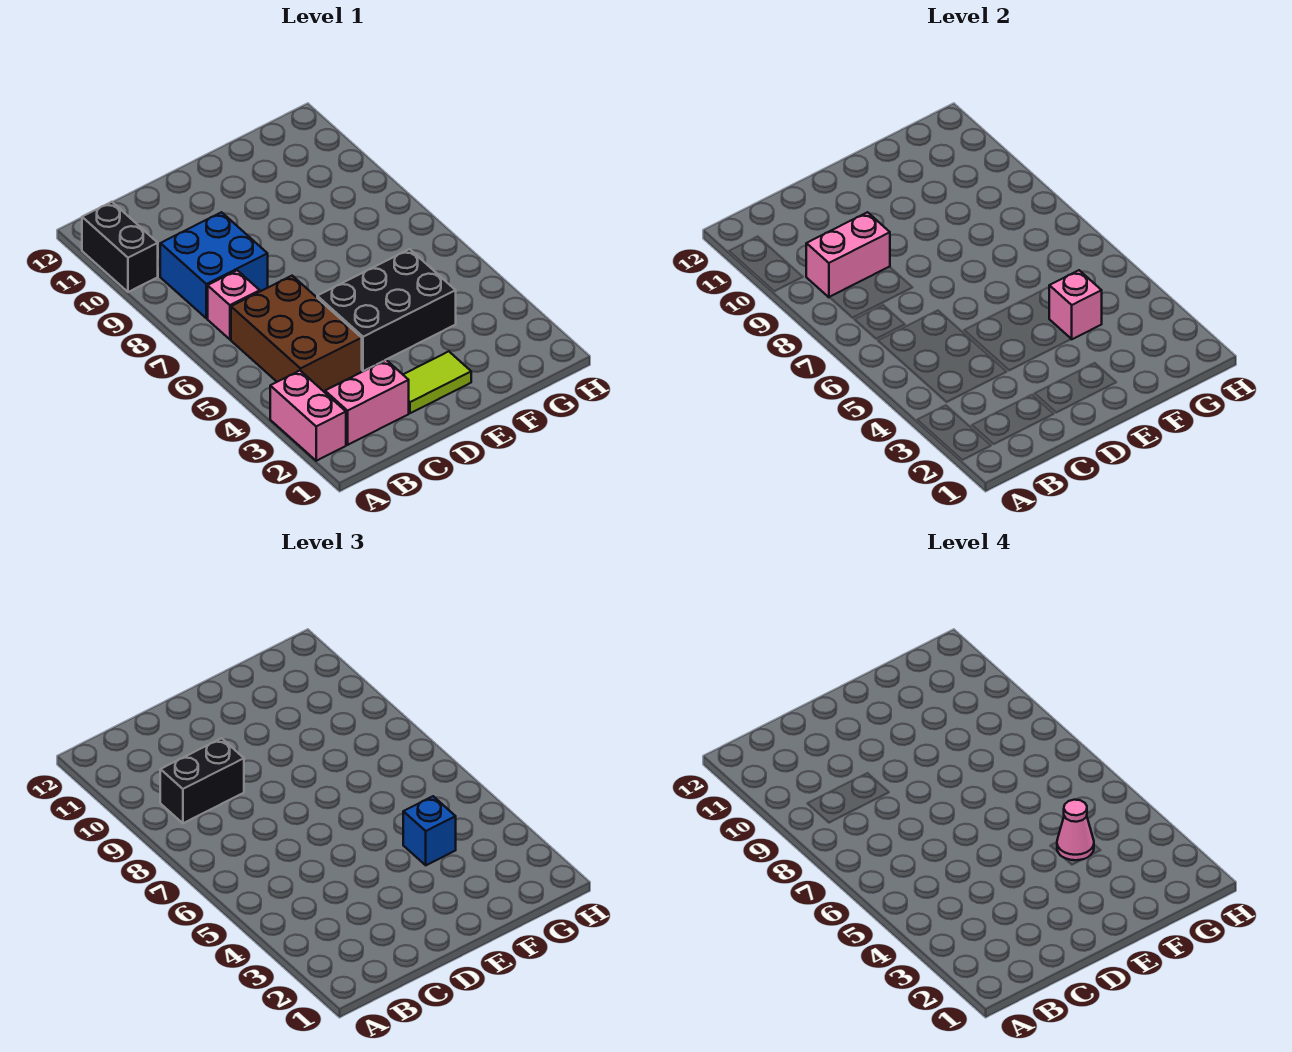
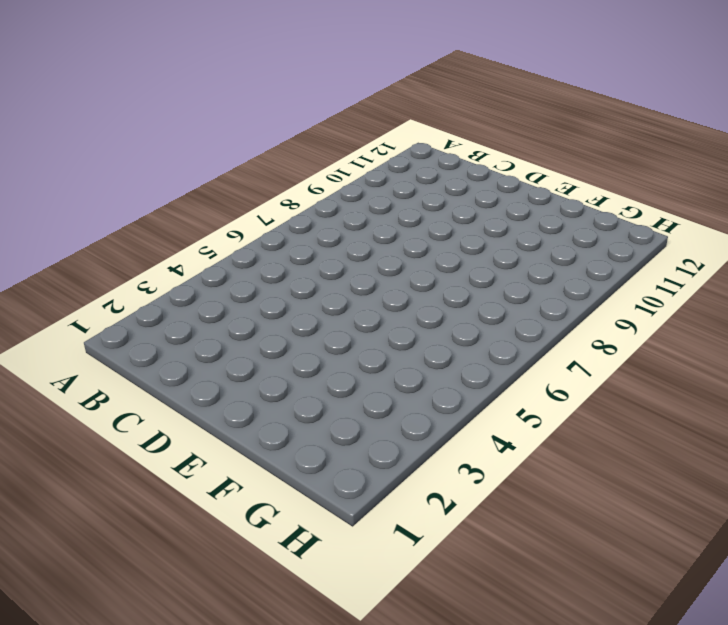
none -> pink brick A2:A3 level 1
none -> black brick A10:A11 level 1
none -> pink brick B2:C2 level 1

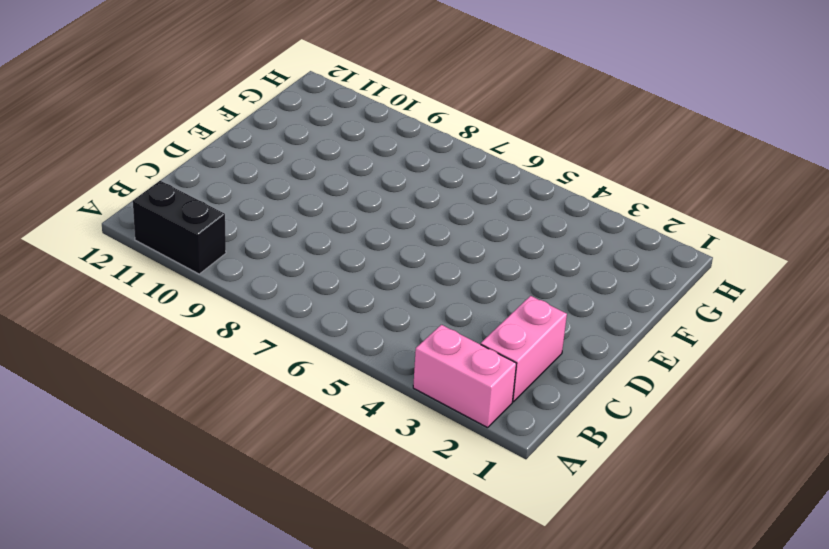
none -> brown brick B4:C6 level 1
none -> pink brick B7 level 1
none -> blue brick B8:C9 level 1

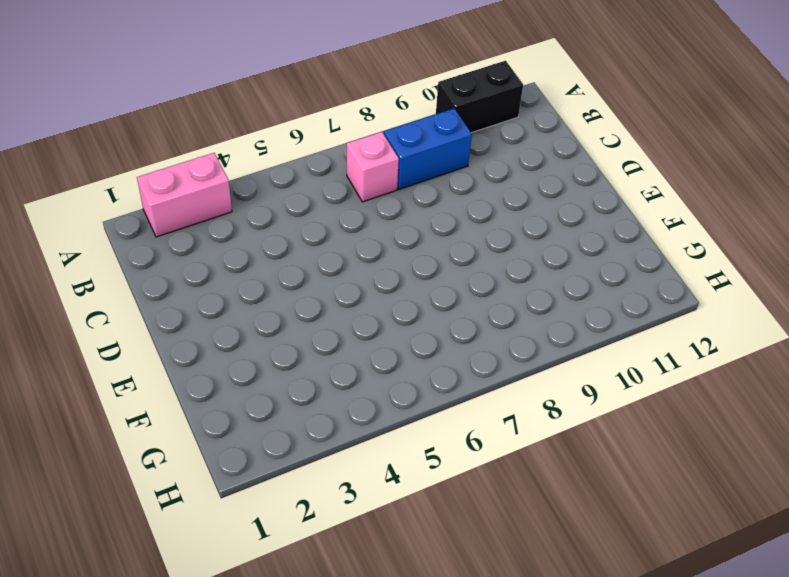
blue brick B8:B9 level 1 -> blue brick B8:C9 level 1
none -> pink brick B2:C2 level 1
none -> brown brick B4:C6 level 1
none -> lime tile D2:E2 level 1

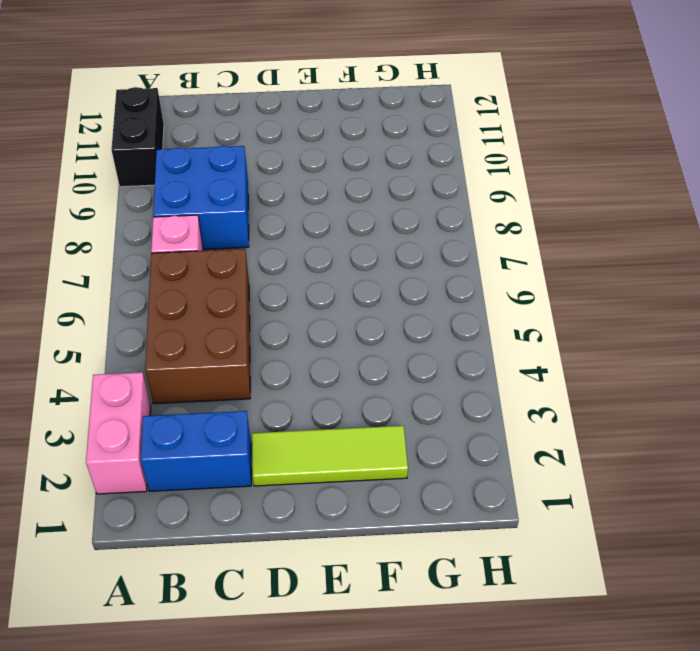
blue brick B2:C2 level 1 -> pink brick B2:C2 level 1
lime tile D2:F2 level 1 -> lime tile D2:E2 level 1
none -> black brick D4:F5 level 1
none -> pink brick B9:C9 level 2
none -> pink brick F4 level 2

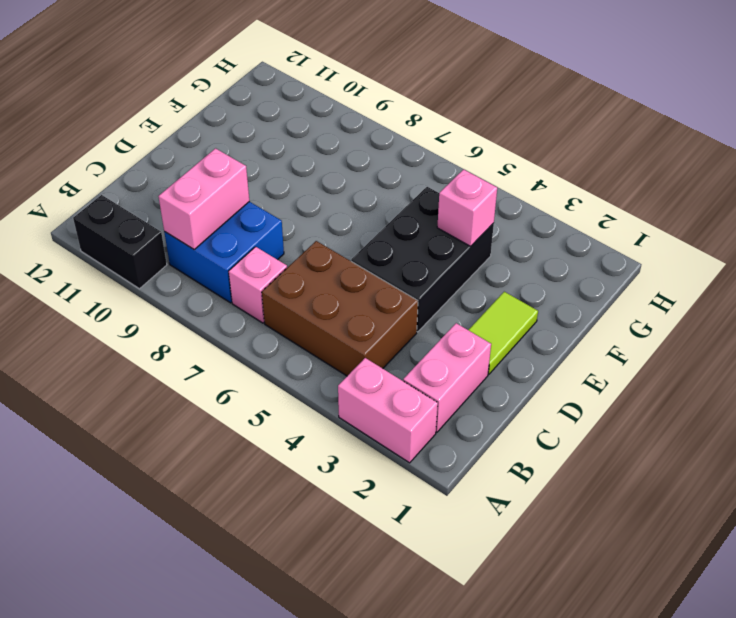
none -> black brick B9:C9 level 3
none -> blue brick F4 level 3
none -> pink cone F4 level 4

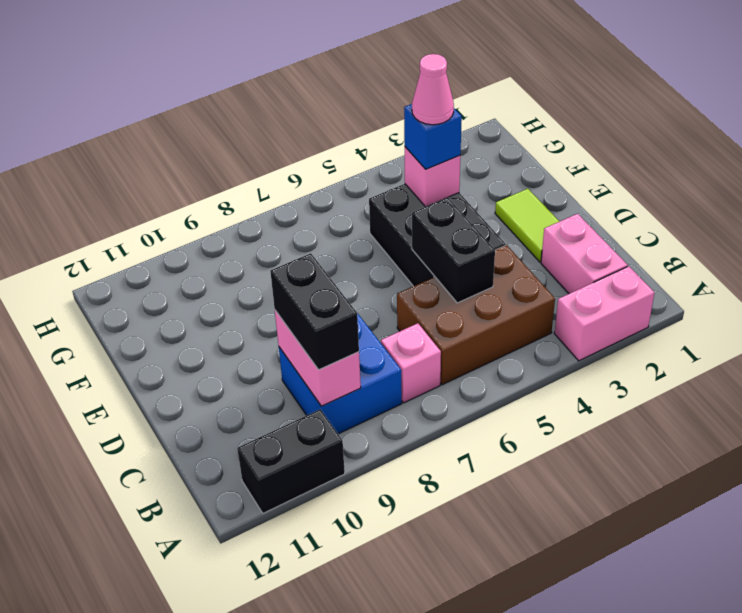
black brick C5:D5 level 2 -> none

